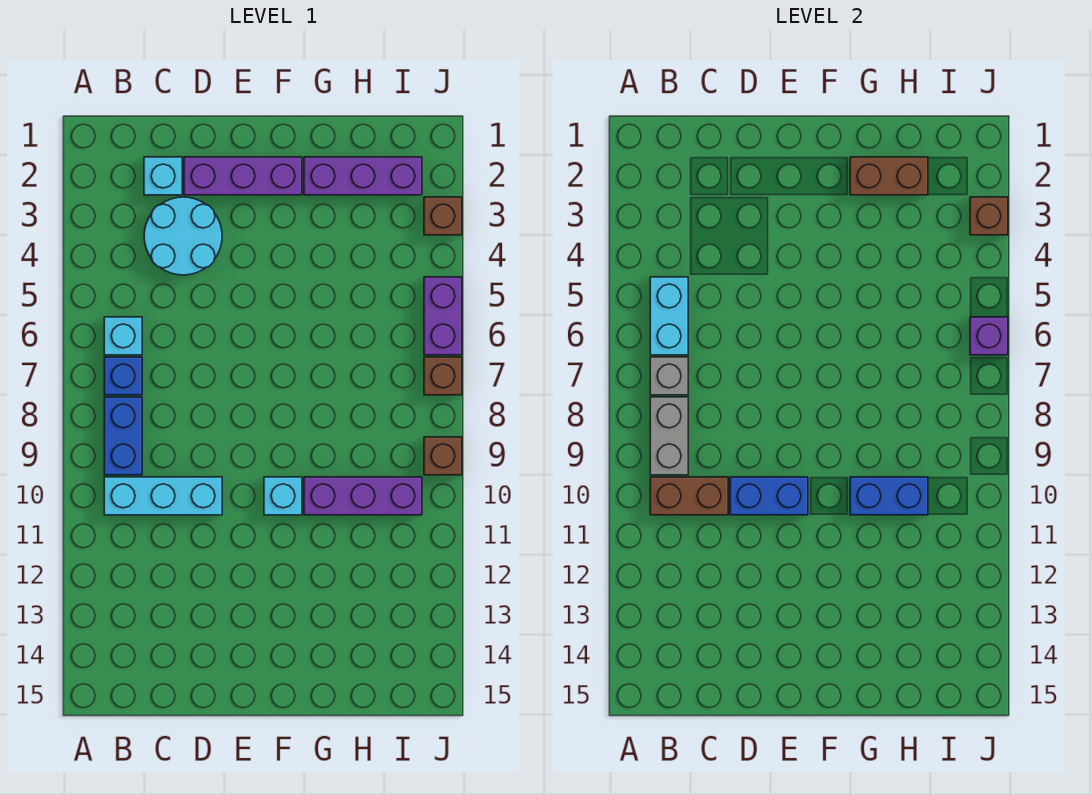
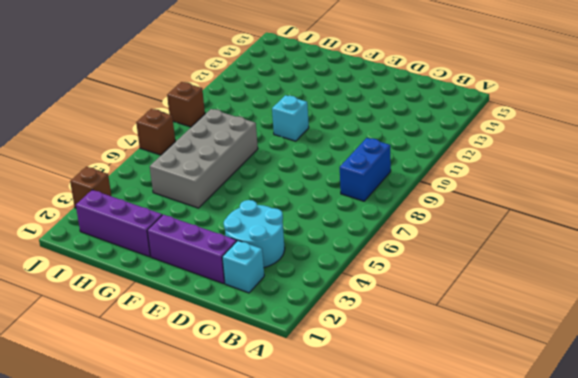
grey brick G5:H8 level 1 -> none
none -> cyan brick B6 level 1
none -> blue brick B7 level 1
none -> cyan brick B10:D10 level 1

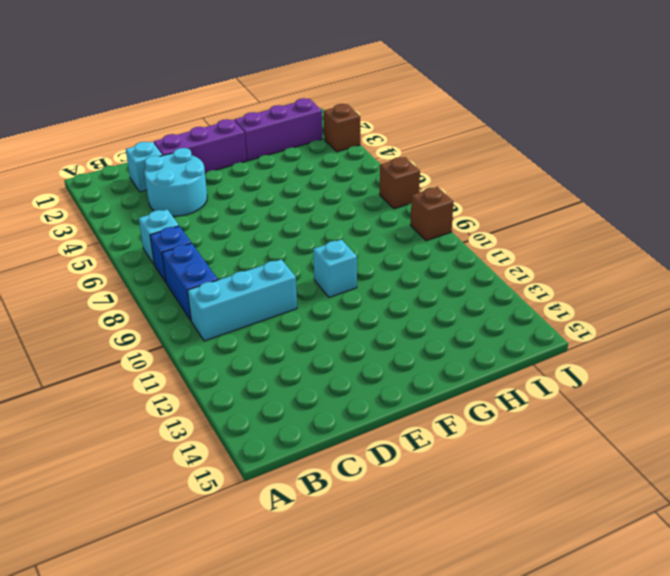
none -> purple brick G10:I10 level 1
none -> purple brick J5:J6 level 1
none -> cyan brick B5:B6 level 2

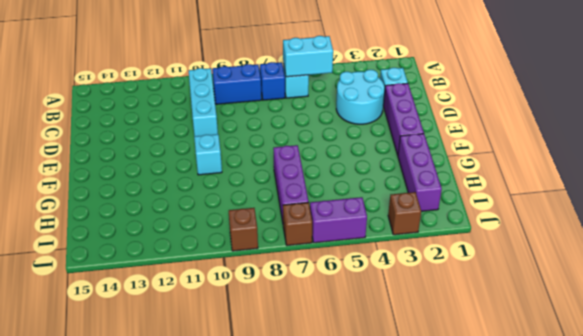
purple brick G7:I7 level 1 -> purple brick G10:I10 level 1
none -> grey brick B7 level 2
none -> grey brick B8:B9 level 2
none -> brown brick B10:C10 level 2

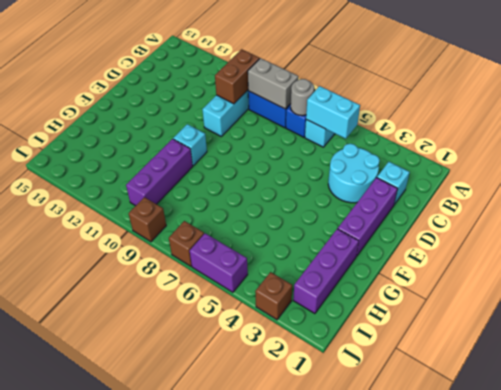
grey round brick B7 level 2 -> grey brick B7 level 2
none -> blue brick D10:E10 level 2
none -> brown brick G2:H2 level 2
none -> blue brick G10:H10 level 2

